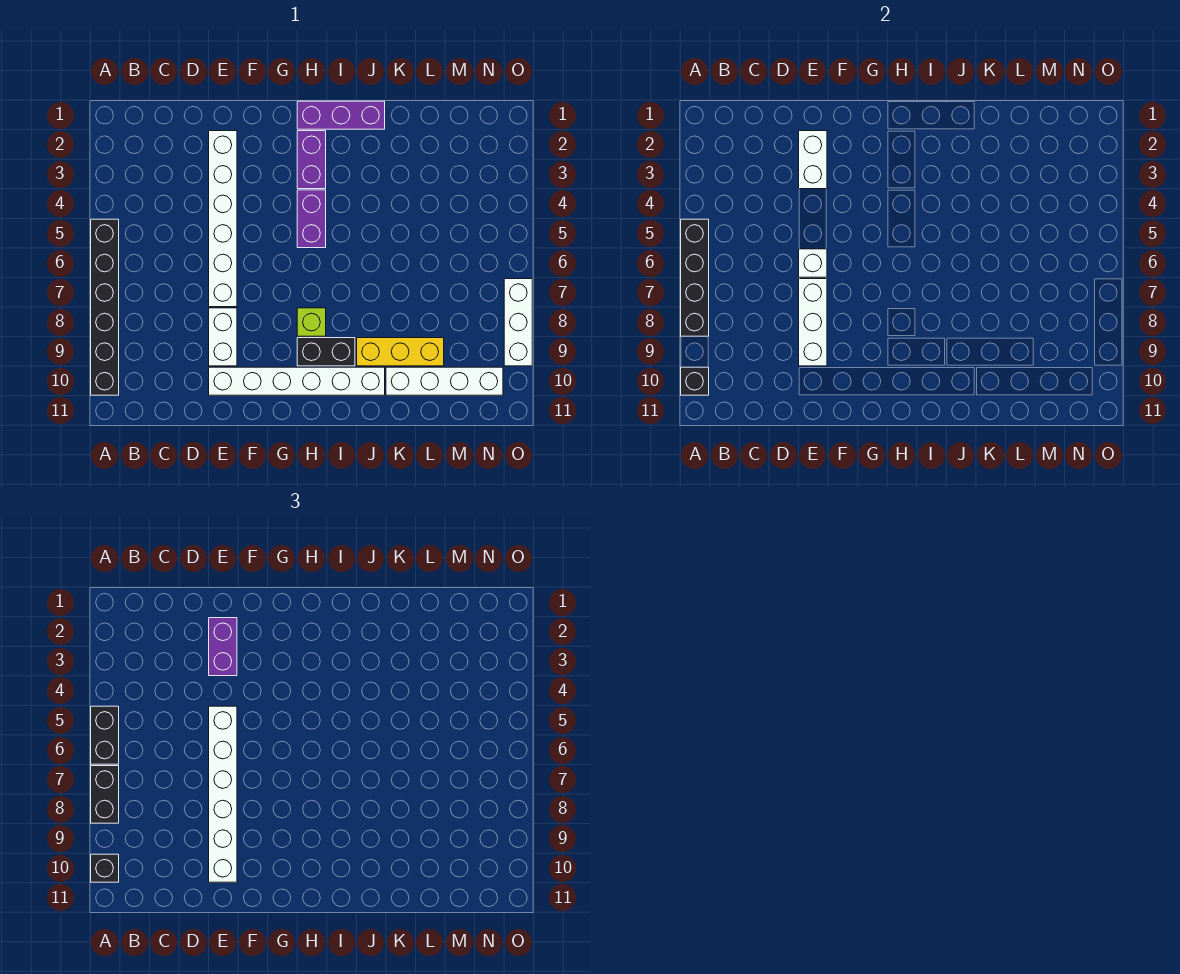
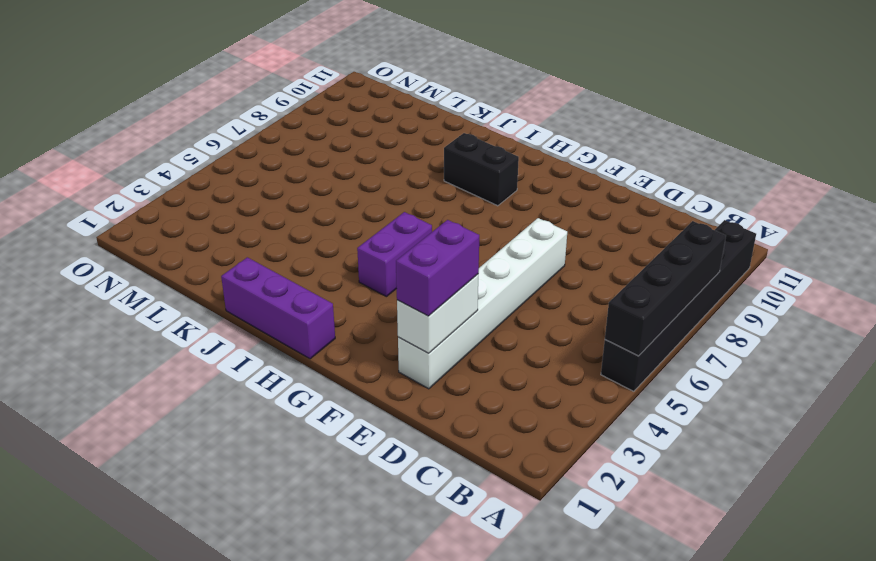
none -> white brick E8:E9 level 1
none -> white brick E10:J10 level 1
none -> purple brick H2:H3 level 1

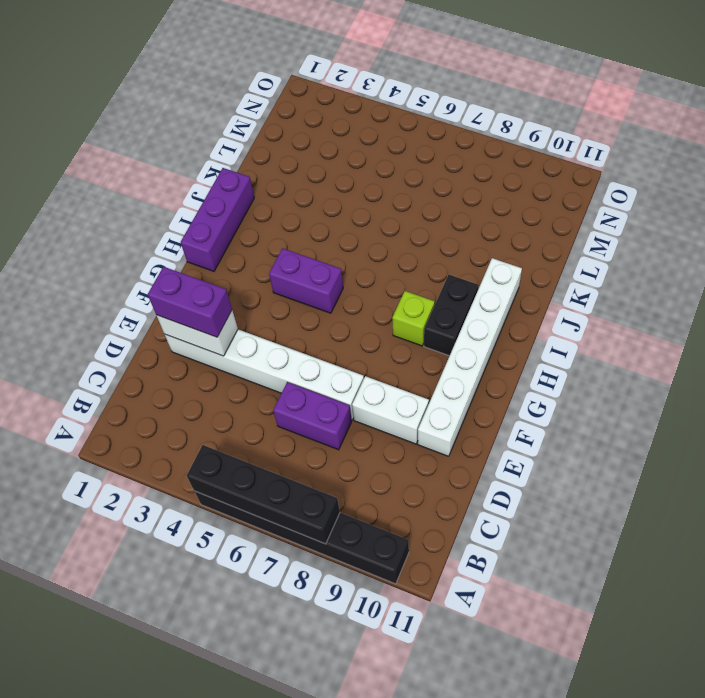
purple brick D6:D7 level 1 -> purple brick H2:H3 level 1
none -> yellow brick J9:L9 level 1
none -> white brick K10:N10 level 1
none -> white brick O7:O9 level 1

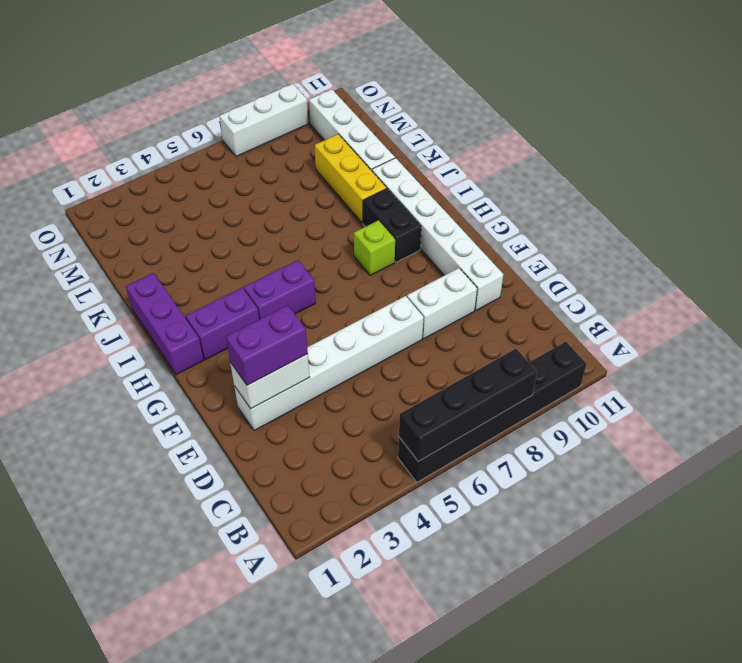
none -> black brick A10 level 2
none -> white brick E6 level 2
none -> white brick E7:E9 level 2

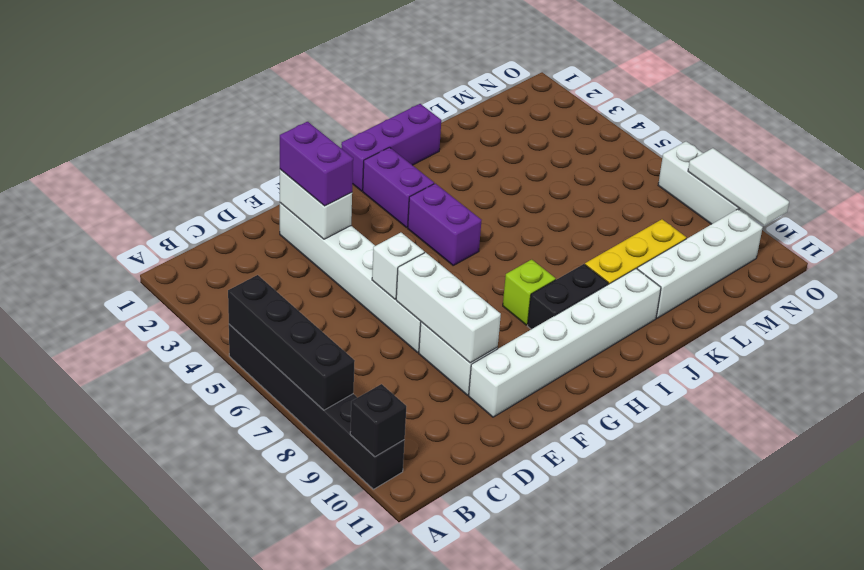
white tile O8:O10 level 2 -> none
none -> black brick A5:A6 level 3
none -> black brick A7:A8 level 3
none -> black brick A10 level 3

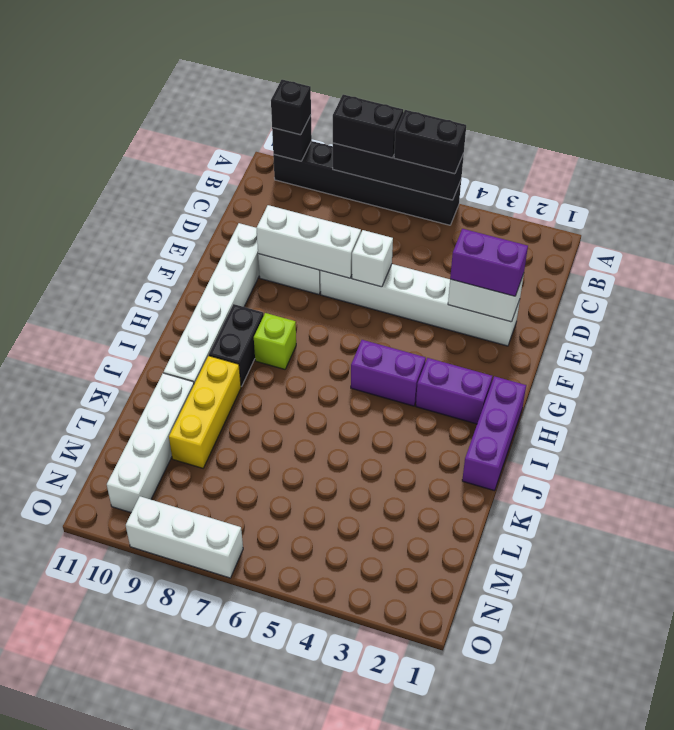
none -> white brick E5:E10 level 3

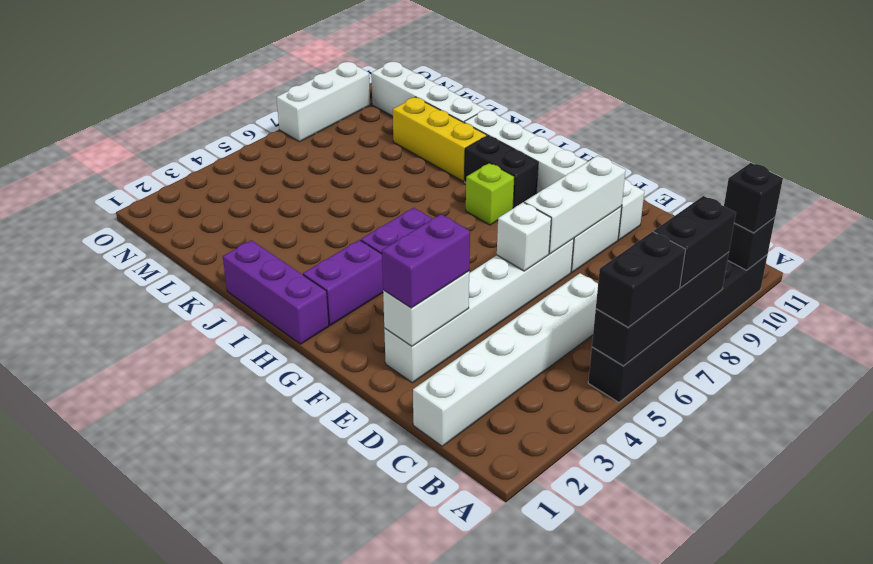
white brick C1:C6 level 1 -> white brick E5:E10 level 3

